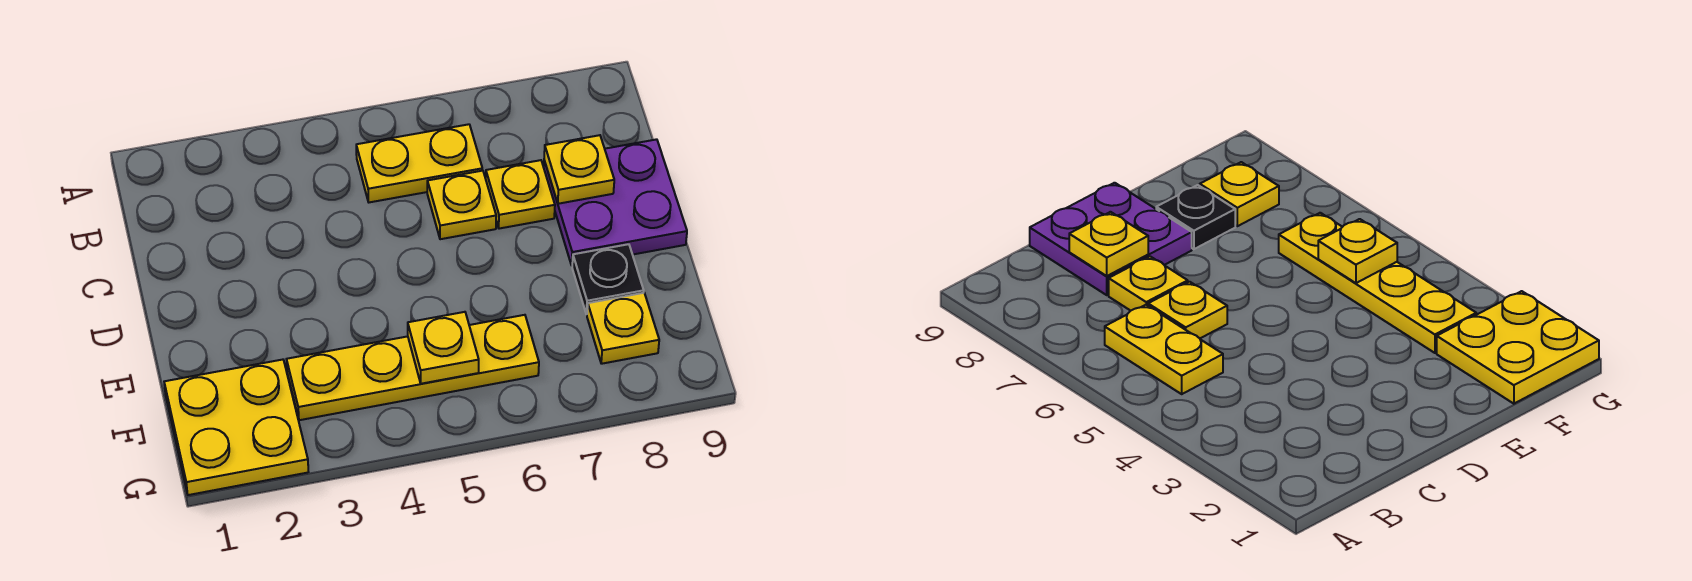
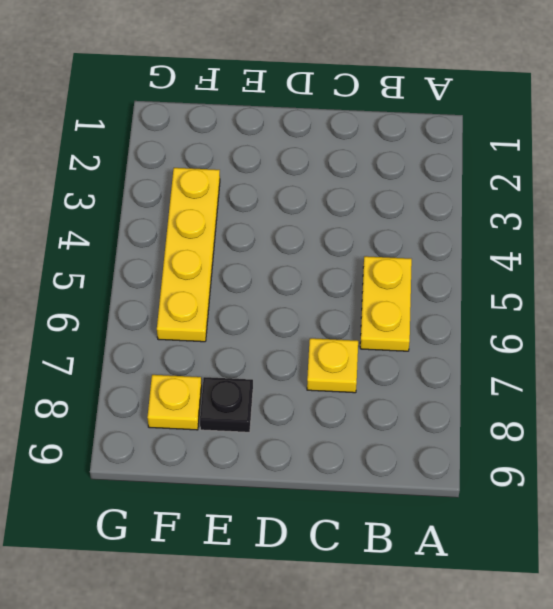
none -> yellow plate C6 level 1
none -> purple plate C8:D9 level 1

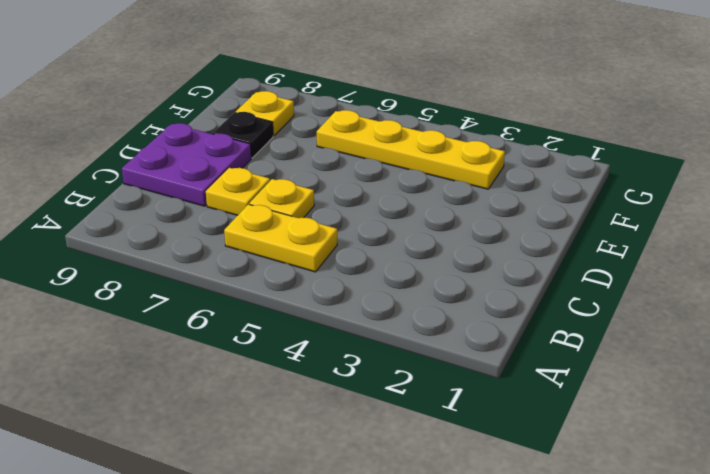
none -> yellow plate F1:G2 level 1
none -> yellow plate C8 level 2

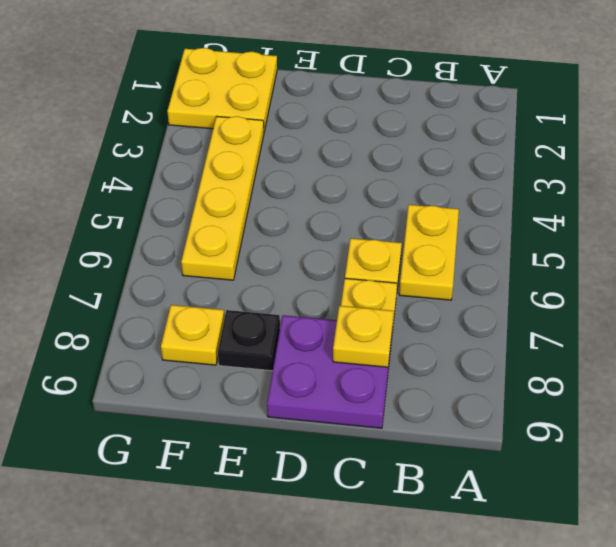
none -> yellow plate F5 level 2

